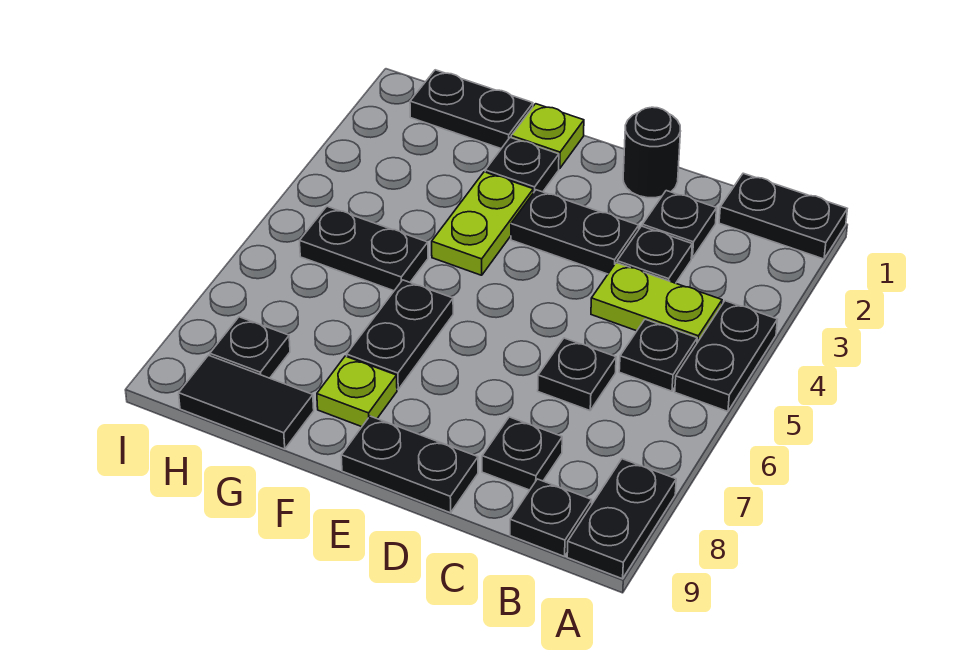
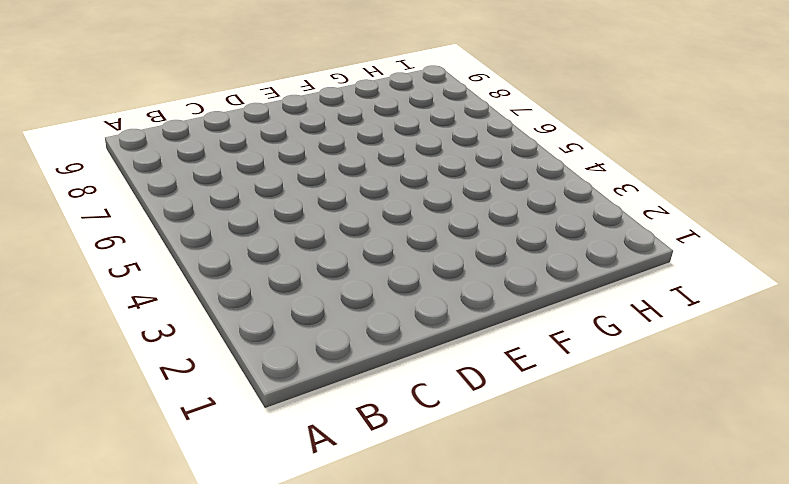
none -> black plate A1:B1 level 1
none -> black plate A4:A5 level 1
none -> black plate A8:A9 level 1

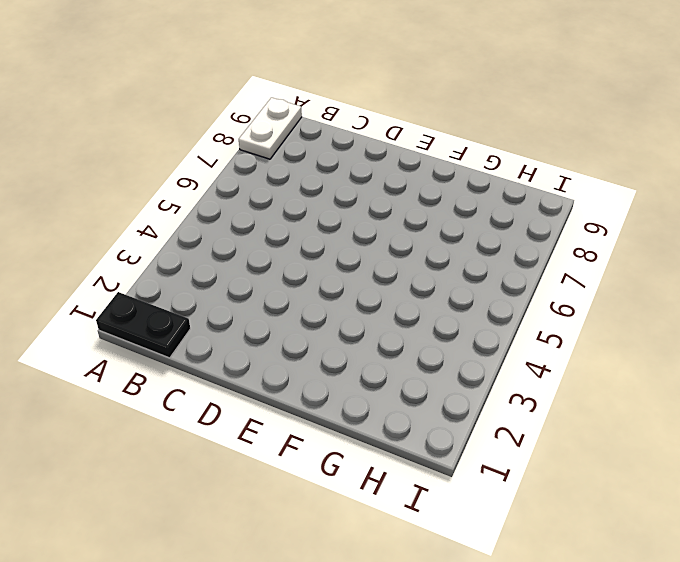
white plate A8:A9 level 1 -> black plate A8:A9 level 1
none -> black plate A4:A5 level 1
none -> lime plate B4:C4 level 1
none -> black plate B5 level 1

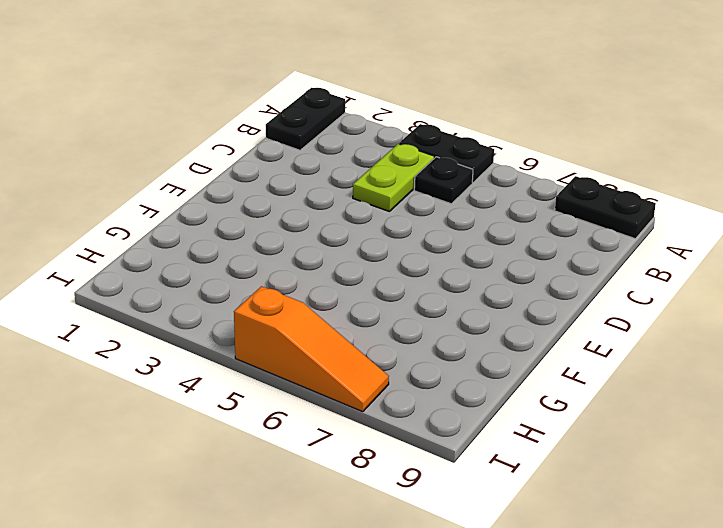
orange slope I5:I7 level 1 top 5 -> none
none -> black plate B9 level 1
none -> black plate C2 level 1
none -> black plate C3 level 1

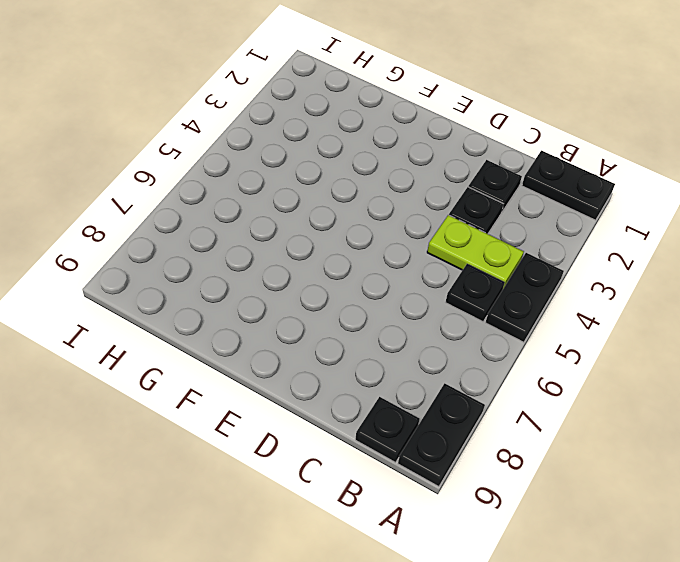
none -> black plate C6 level 1
none -> black plate C8 level 1
none -> black round brick D1 level 1

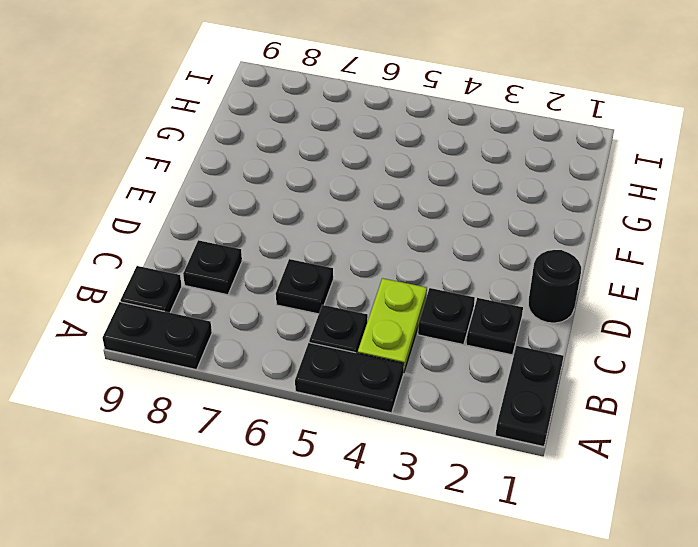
none -> black plate D3:E3 level 1
none -> black plate D9:E9 level 1
none -> lime plate F1 level 1

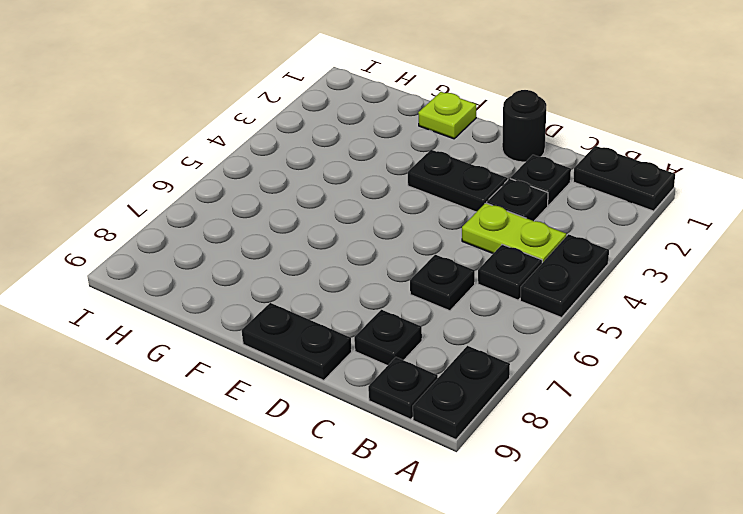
none -> black plate F2 level 1
none -> lime plate F3:F4 level 1
none -> black plate F6:F7 level 1

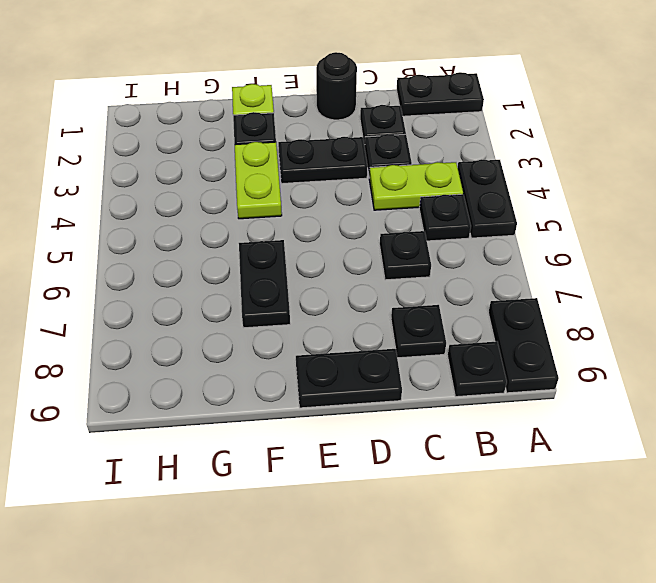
none -> lime plate F8 level 1
none -> black plate G1:H1 level 1
none -> black plate G5:H5 level 1

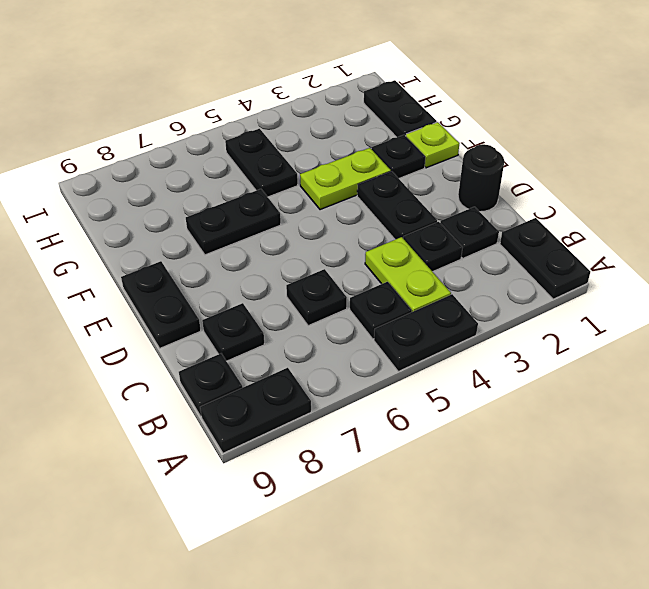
none -> lime plate F8 level 1
none -> black tile G9:H9 level 1
none -> black plate H8 level 1

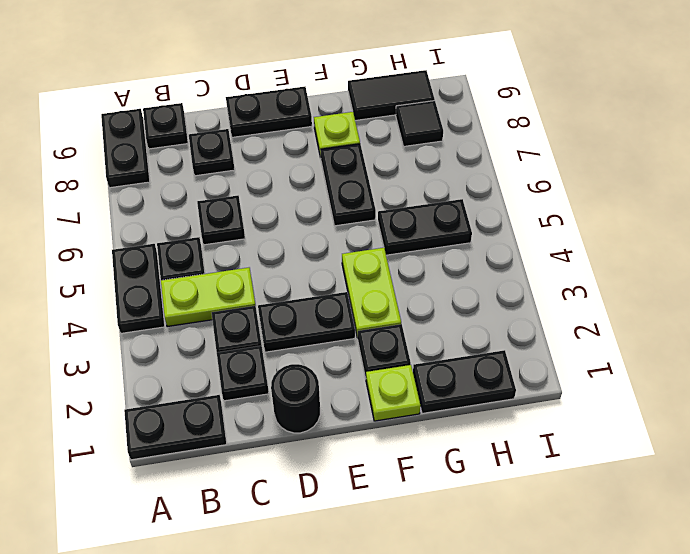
black tile H8 level 1 -> black plate H8 level 1

